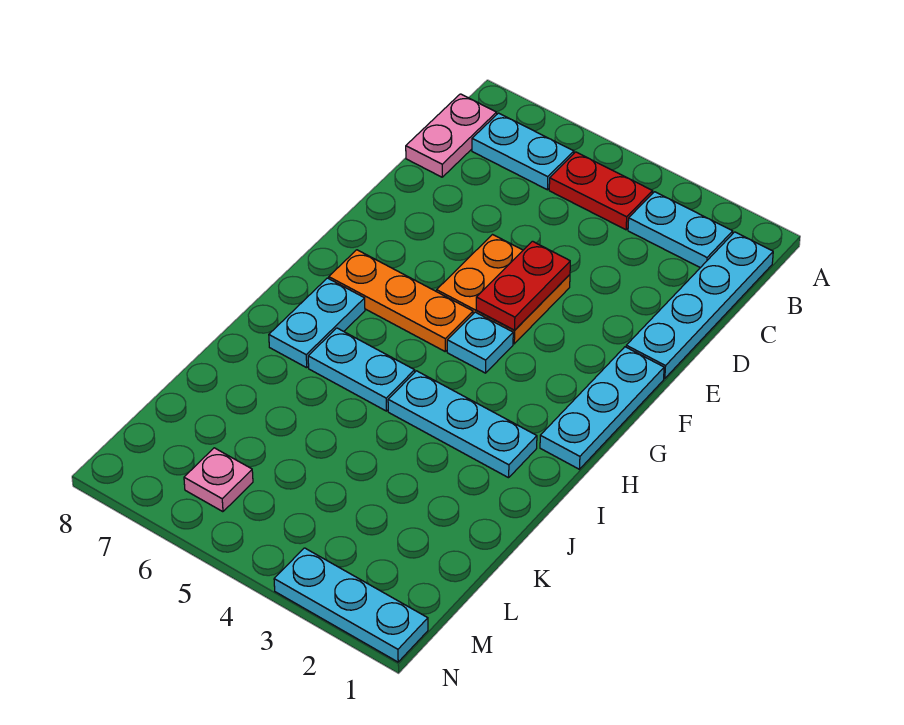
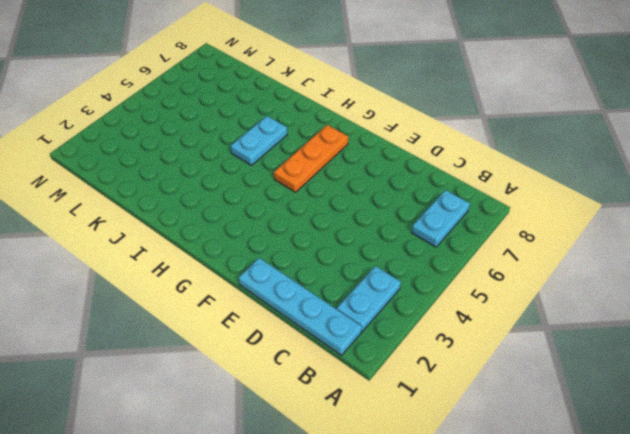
none -> red plate B4:B5 level 1
none -> pink plate B8:C8 level 1
none -> orange plate E4:F5 level 1

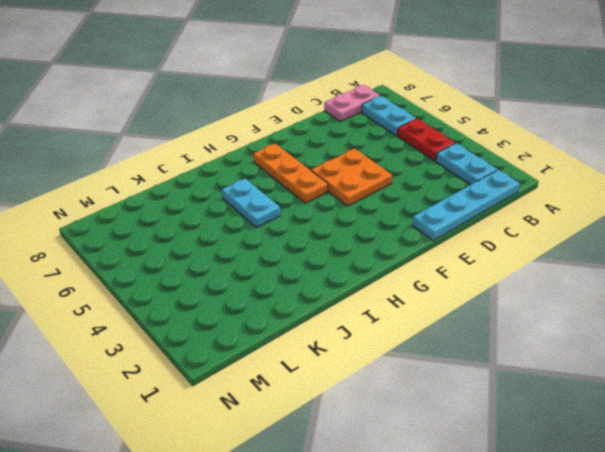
none -> cyan plate F1:H1 level 1
none -> cyan plate G4 level 1
none -> cyan plate H7:I7 level 1

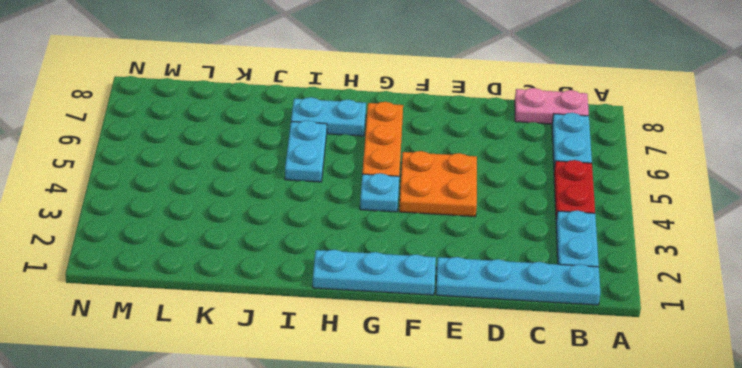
none -> cyan plate I2:I4 level 1
none -> pink plate M6 level 1
none -> cyan plate N1:N3 level 1

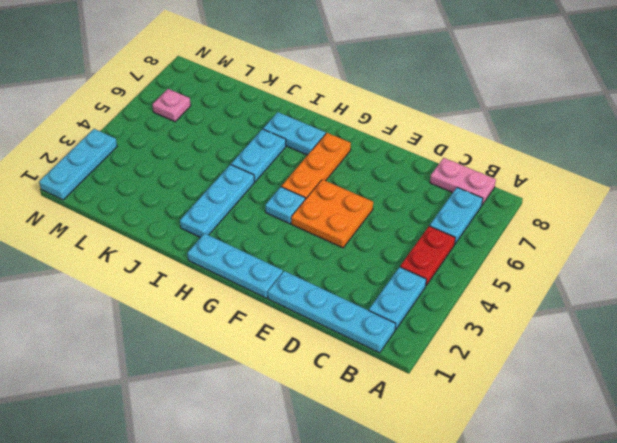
none -> red plate E4:F4 level 2

